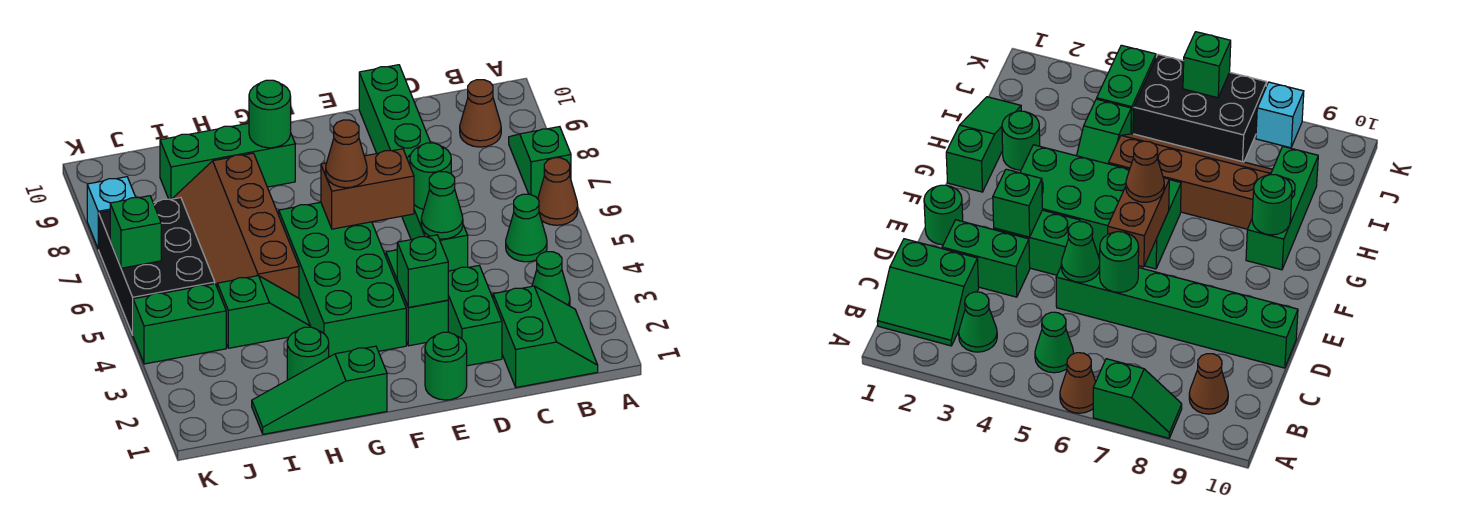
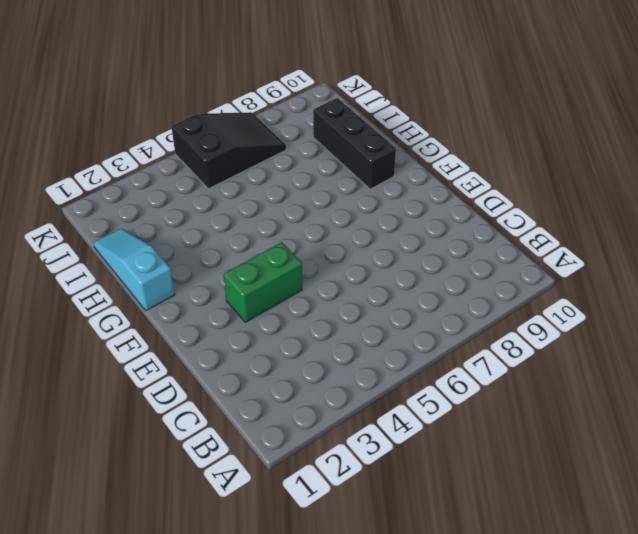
cyan slope G1:I1 level 1 top G -> green slope G1:I1 level 1 top G
black brick G9:I9 level 1 -> green brick G9:I9 level 1
black slope J5:K7 level 1 top 5 -> black brick J5:K7 level 1
none -> brown cone A6 level 1
none -> green slope A7:A8 level 1 top 7
none -> green slope B1:C2 level 1 top C

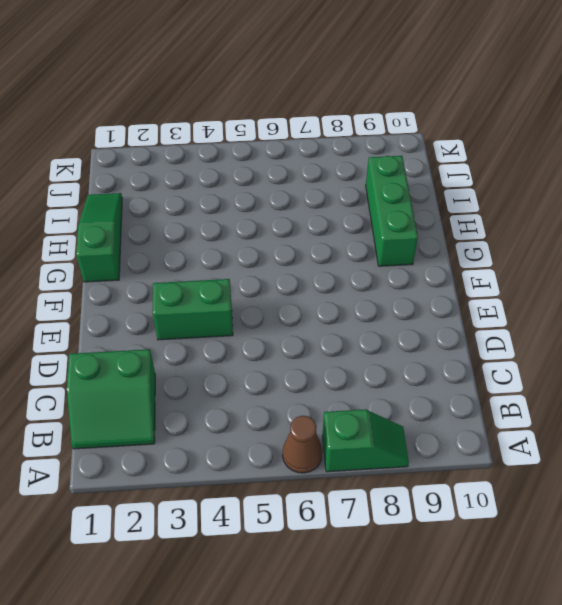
none -> green cone B3 level 1
none -> green cone B5 level 1
none -> brown cone B9 level 1

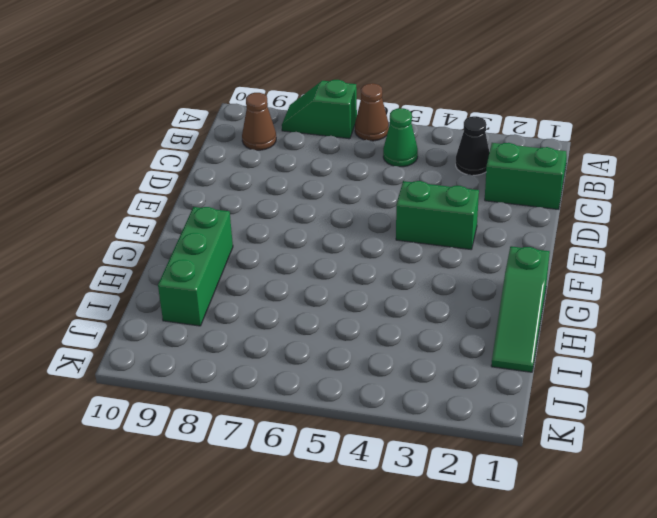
black cone B3 level 1 -> green cone B3 level 1
none -> green brick D2:D3 level 1
none -> green brick D5:D10 level 1
none -> green round brick E1 level 1

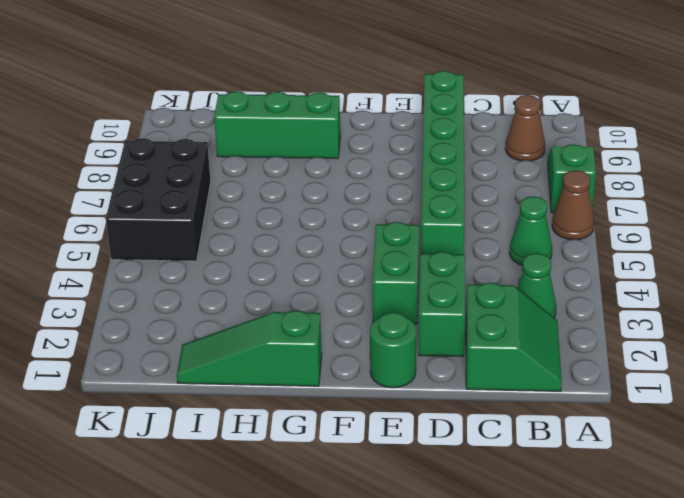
none -> green brick F3:G6 level 1
none -> green round brick H2 level 1
none -> green slope H4:I4 level 1 top I

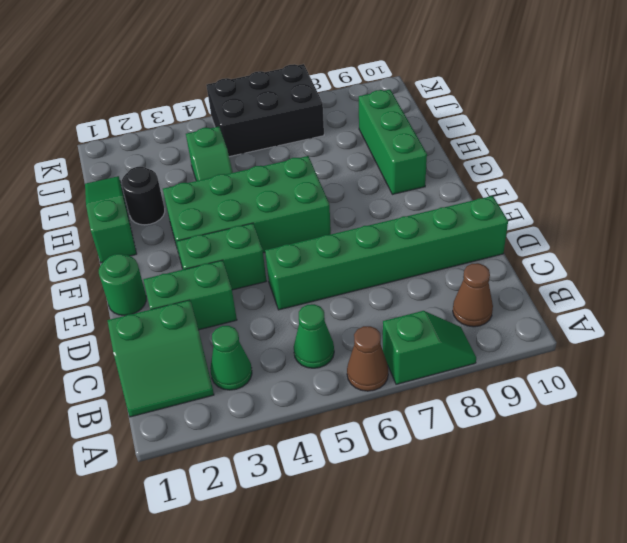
black round brick H2 level 1 -> green round brick H2 level 1
none -> brown slope H5:I8 level 1 top H
none -> green brick J4:K4 level 1
none -> cyan brick K8 level 1

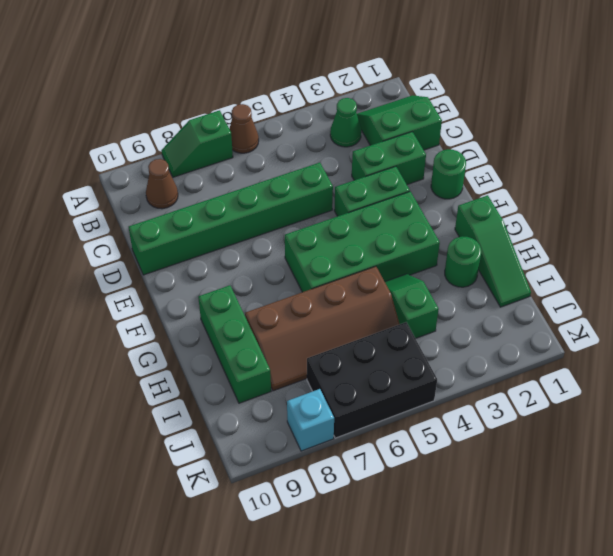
none -> green cone B5 level 1
none -> green brick J4:K4 level 1
none -> green cone D5 level 2

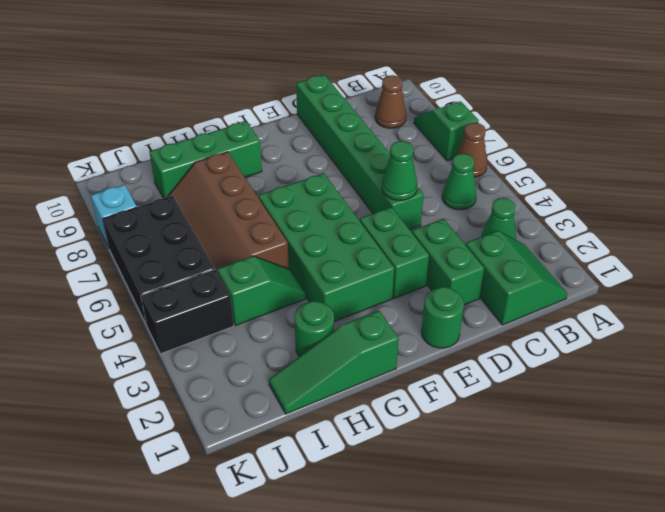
black brick J4:K4 level 1 -> green brick J4:K4 level 1
none -> green round brick D6 level 2
none -> green brick E3 level 2
none -> brown brick E6:F6 level 2

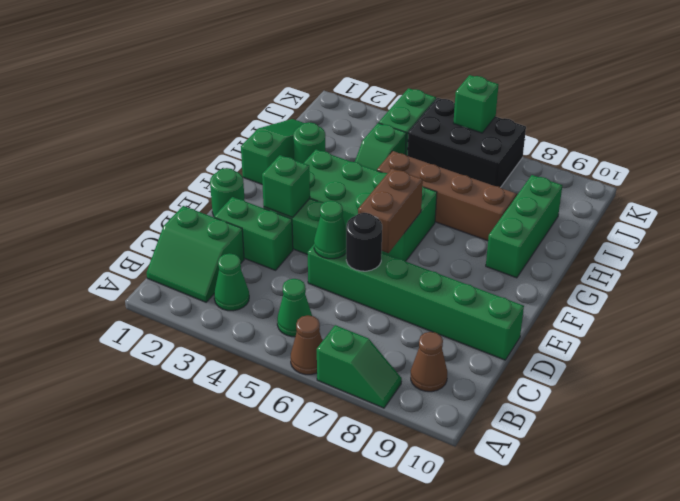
black round brick D6 level 2 -> green round brick D6 level 2
none -> cyan brick K8 level 1
none -> green round brick G9 level 2
none -> brown cone F6 level 3

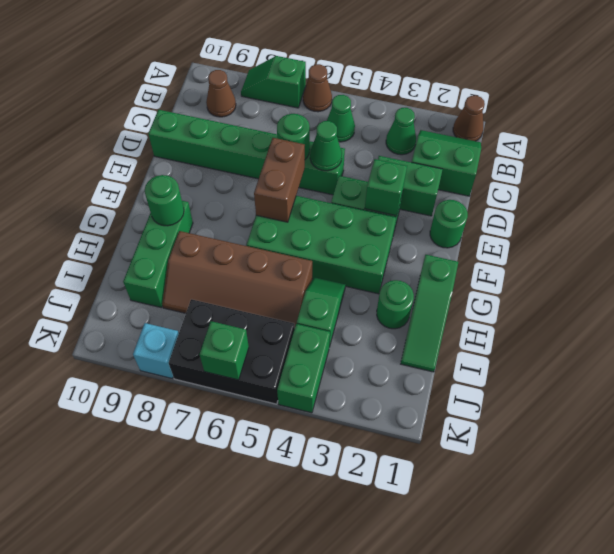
brown cone A1 level 1 -> brown cone F6 level 3

